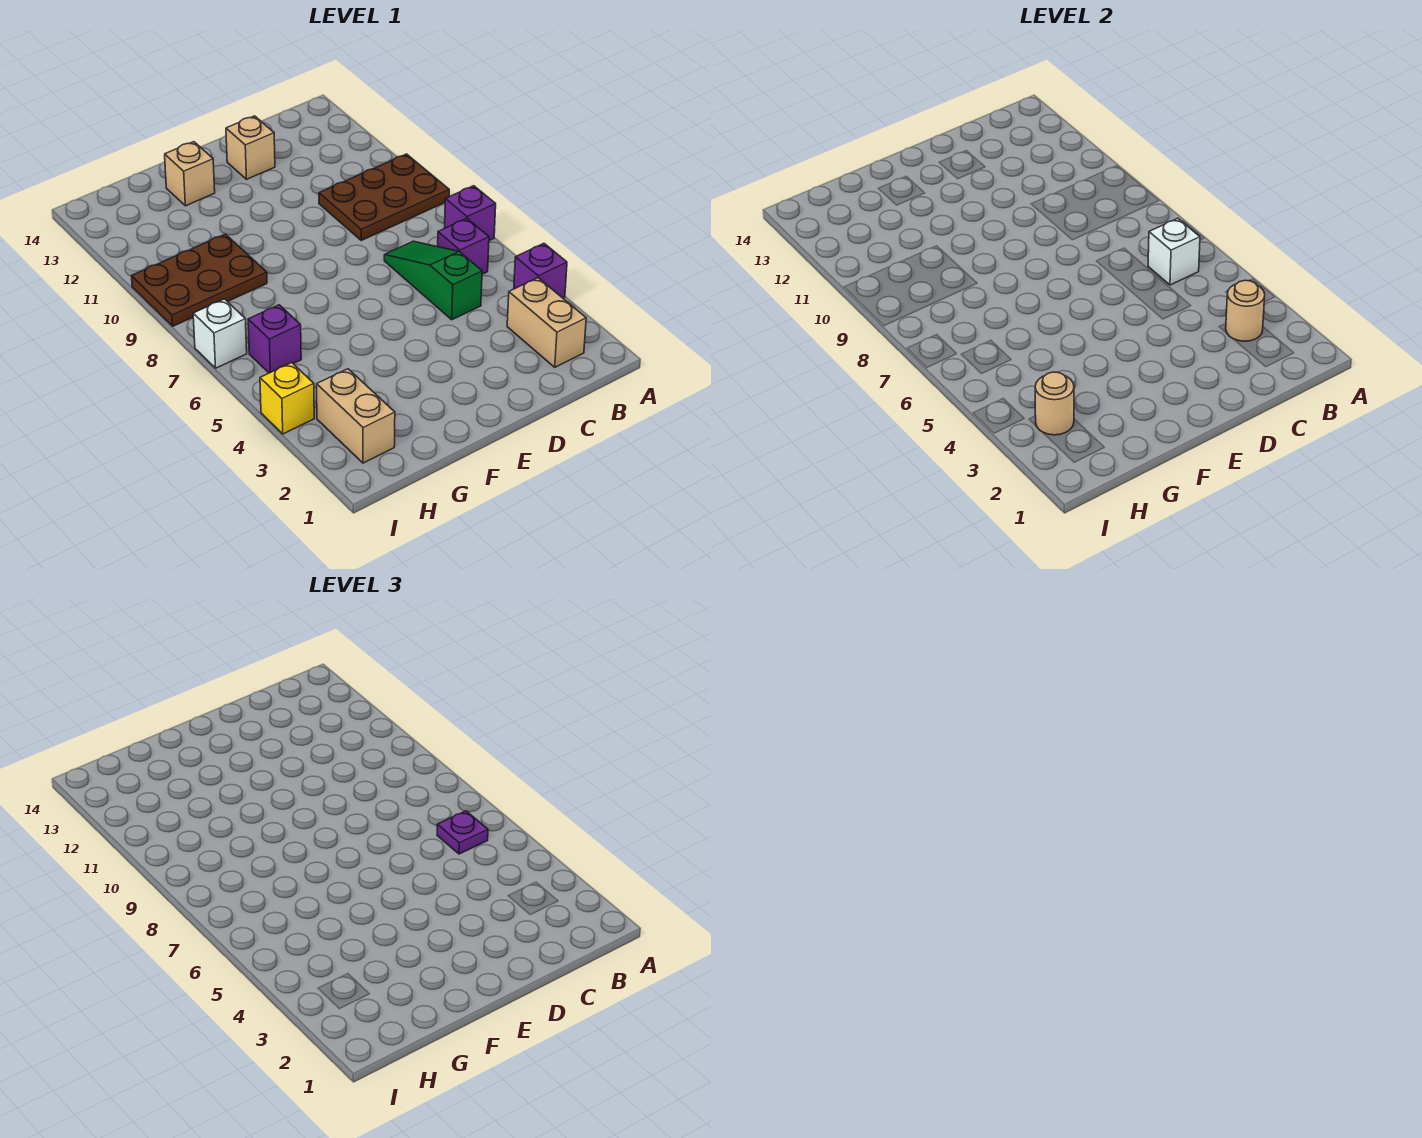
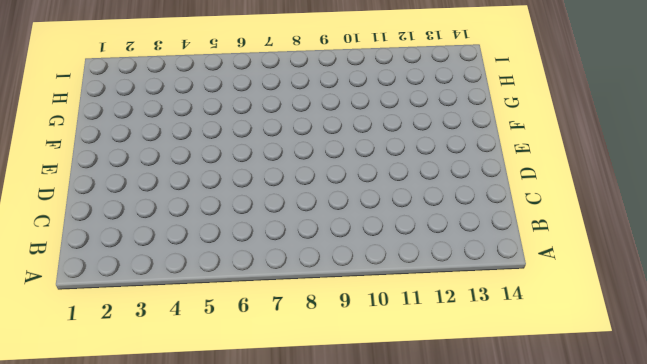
none -> purple brick A4 level 1
none -> purple brick A7 level 1
none -> brown plate A9:C10 level 1

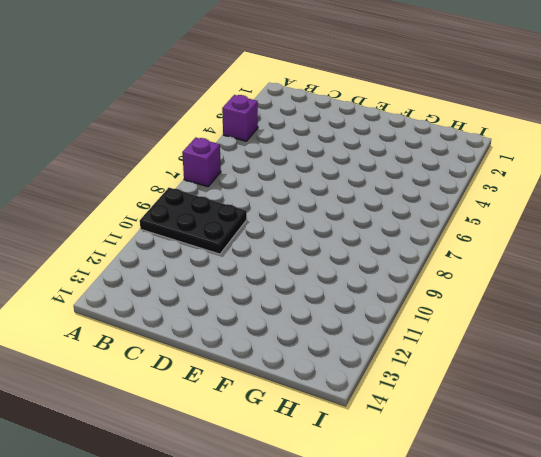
black plate A9:C10 level 1 -> brown plate A9:C10 level 1
none -> tan brick B2:B3 level 1
none -> purple brick B6 level 1
none -> green slope C5:C7 level 1 top 5

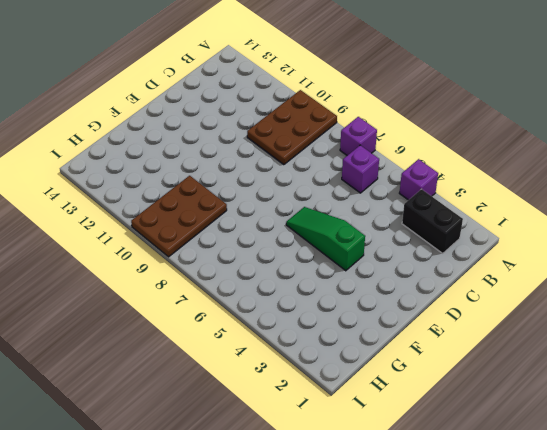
black brick B2:B3 level 1 -> tan brick B2:B3 level 1
green slope E4:E6 level 1 top 4 -> green slope C5:C7 level 1 top 5
none -> tan brick D13 level 1
none -> tan brick F13 level 1
none -> tan brick H2:H3 level 1

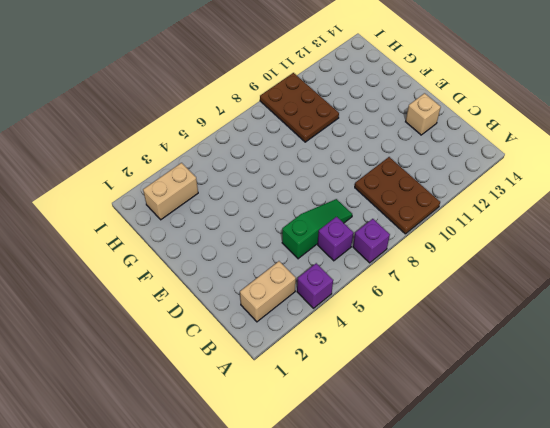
none -> tan brick F13 level 1
none -> purple brick H6 level 1
none -> yellow brick I4 level 1

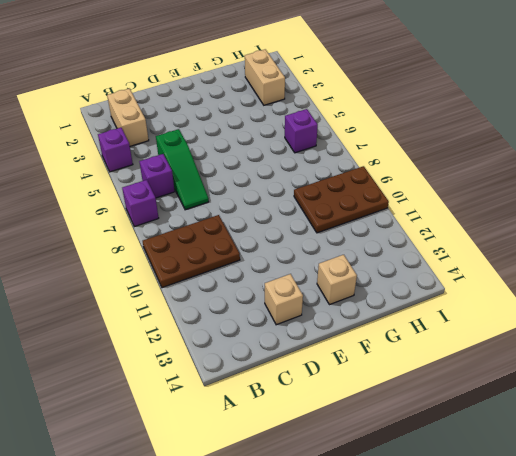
none -> yellow brick I4 level 1
none -> white brick I7 level 1
none -> tan round brick B3 level 2

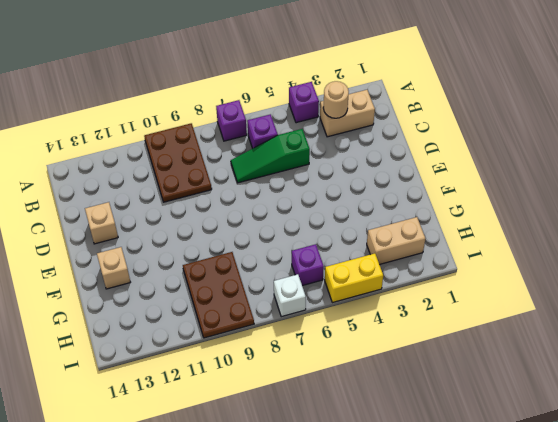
yellow brick I4:I5 level 1 -> yellow brick I4 level 1
none -> white brick B6 level 2
none -> tan round brick H3 level 2
none -> purple plate B6 level 3

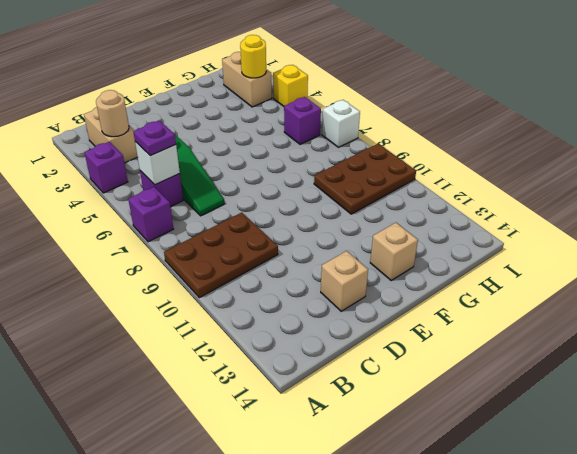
yellow round brick H3 level 2 -> tan round brick H3 level 2

